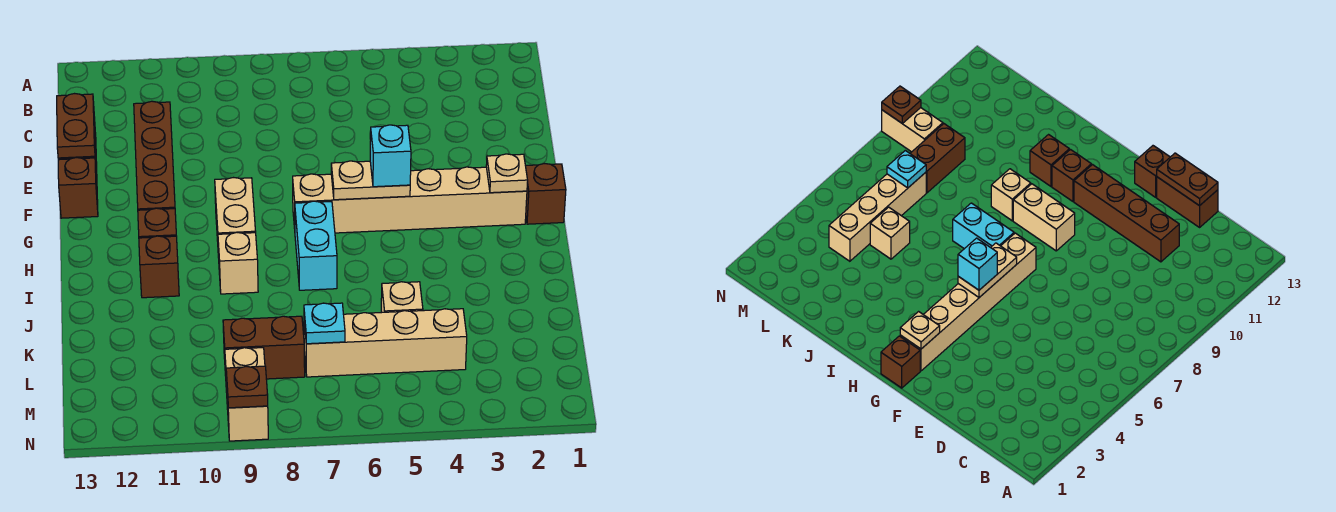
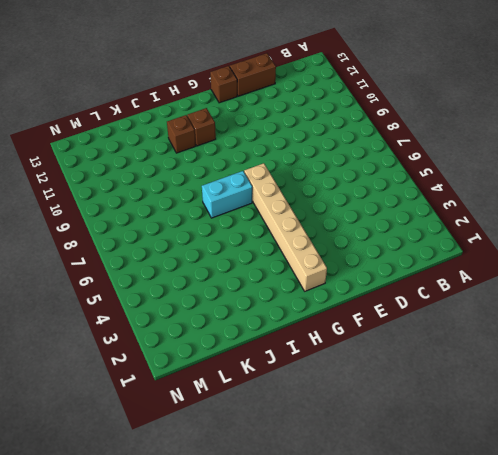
none -> brown brick D11:G11 level 1
none -> brown brick G1 level 1
none -> tan brick G9:H9 level 1

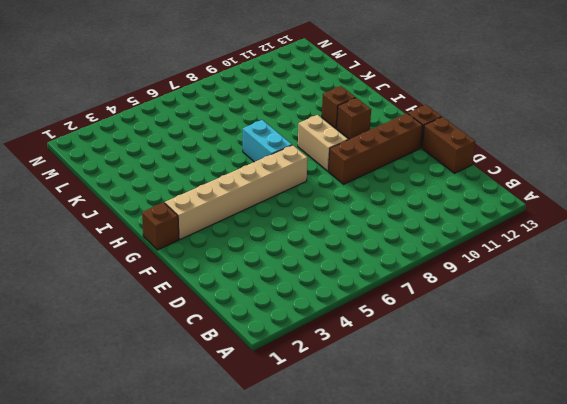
brown brick F9:F12 level 1 -> brown brick D11:G11 level 1
none -> tan brick I9 level 1
none -> tan brick K5 level 1
none -> tan brick L4:L7 level 1

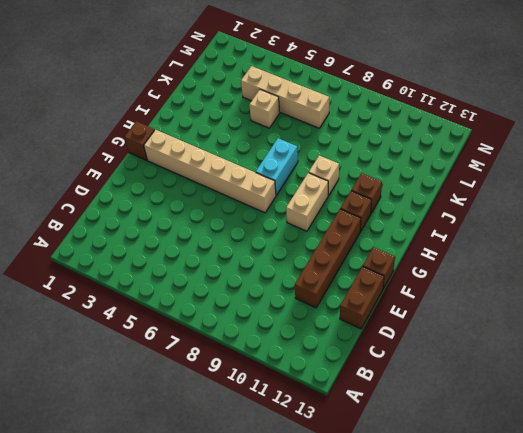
none -> brown brick L8:L9 level 1
none -> tan brick M9:N9 level 1
none -> brown plate D13:E13 level 2

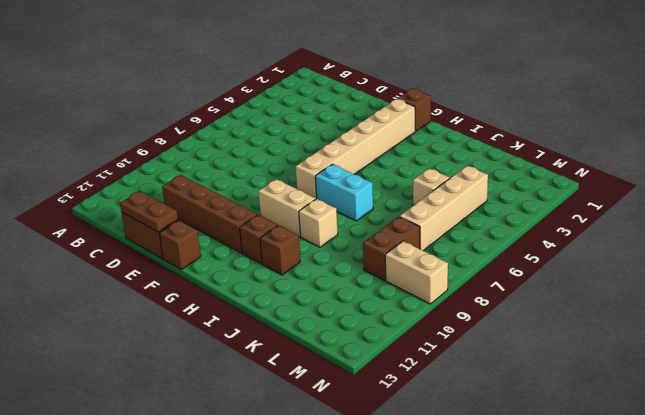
none -> tan plate G2 level 2
none -> tan plate G5:G6 level 2
none -> cyan plate L7 level 2

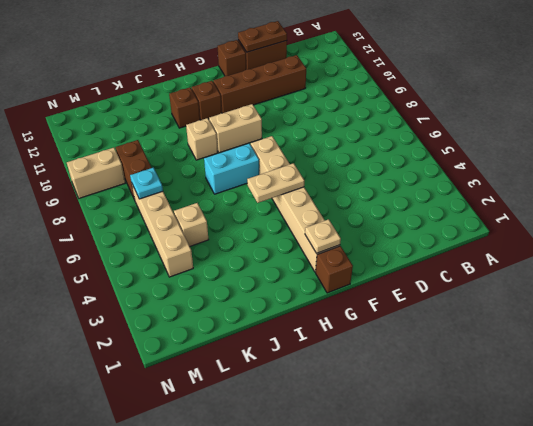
tan plate G5:H5 level 2 -> tan plate G5:G6 level 2
none -> brown plate N9 level 2
none -> cyan brick G5 level 3

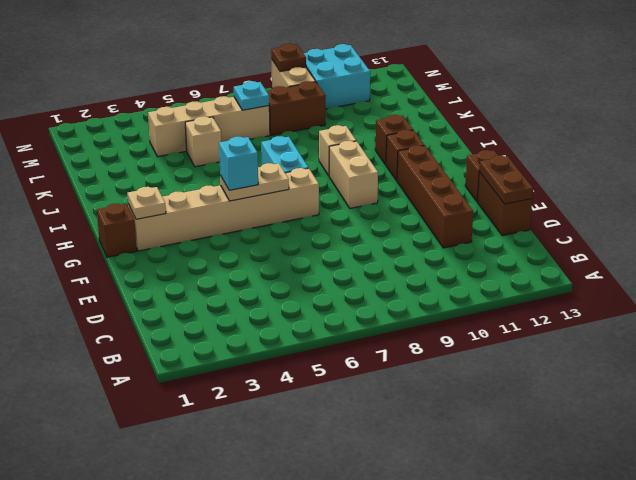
cyan brick M10:N11 level 1 -> none

